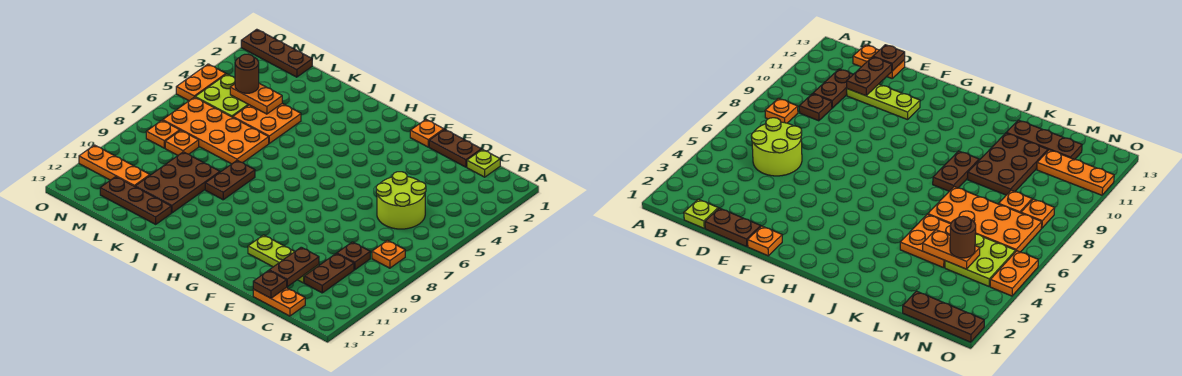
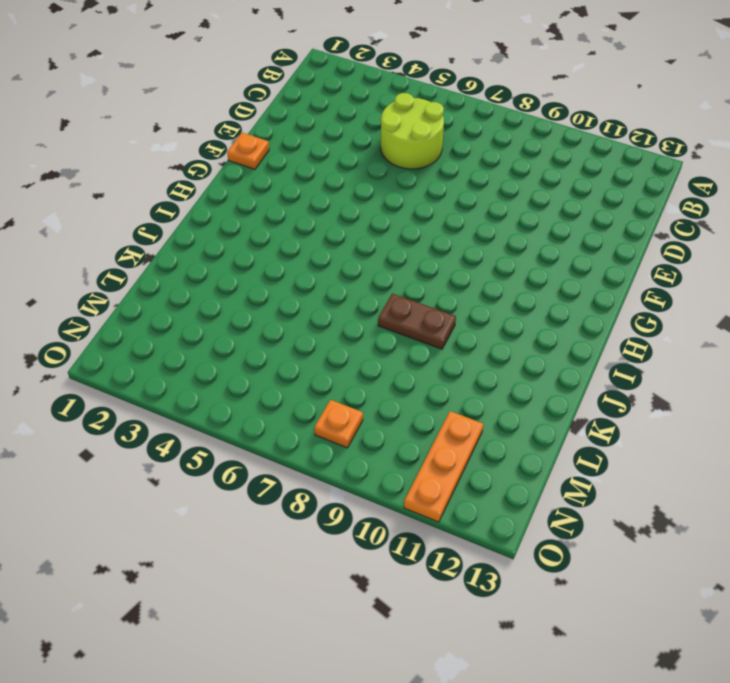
none -> orange plate B8 level 1
none -> lime plate C1 level 1
none -> brown plate C9 level 1

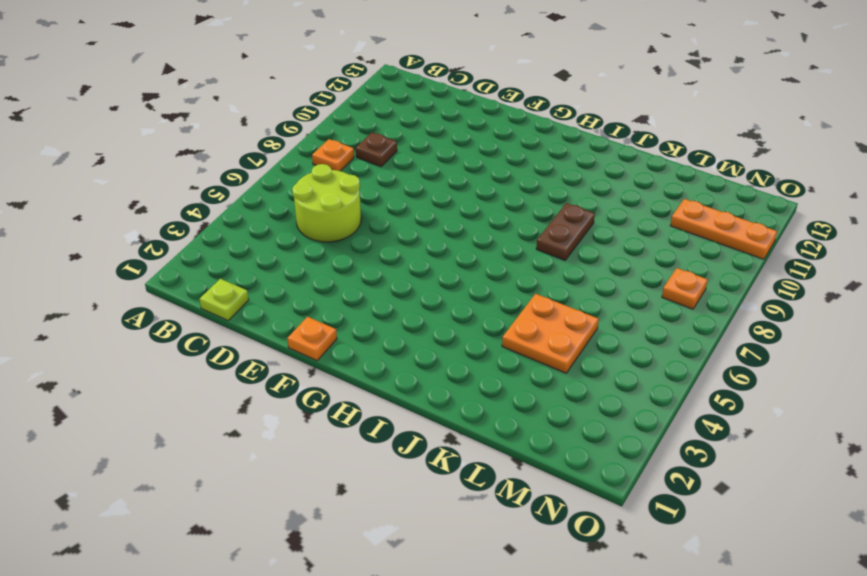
none -> brown plate C10:C11 level 1
none -> orange plate C13:D13 level 1
none -> brown plate D1:E1 level 1

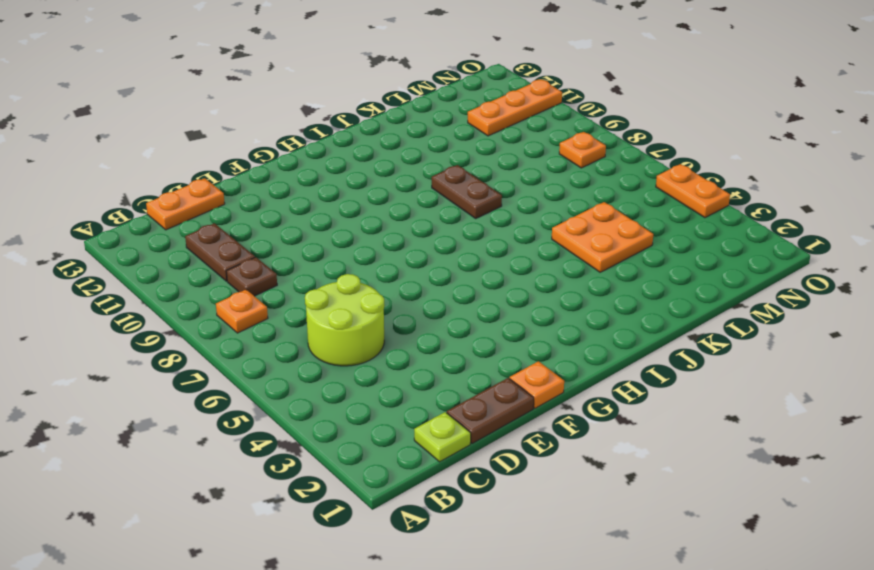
none -> lime plate D11:F11 level 1
none -> orange plate K6:N7 level 1
none -> brown plate K9:L11 level 1

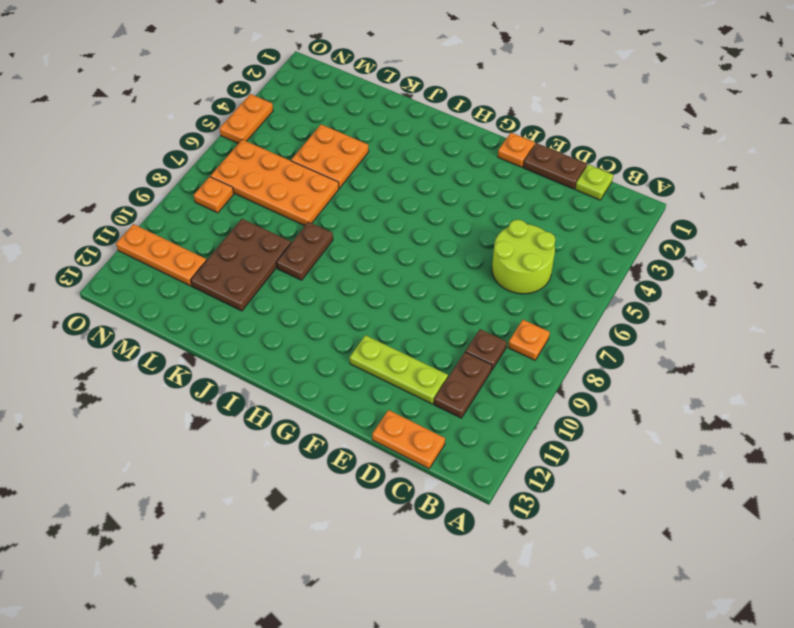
none -> brown plate K12:M12 level 1
none -> brown plate M1:O1 level 1
none -> lime plate M4:N5 level 1

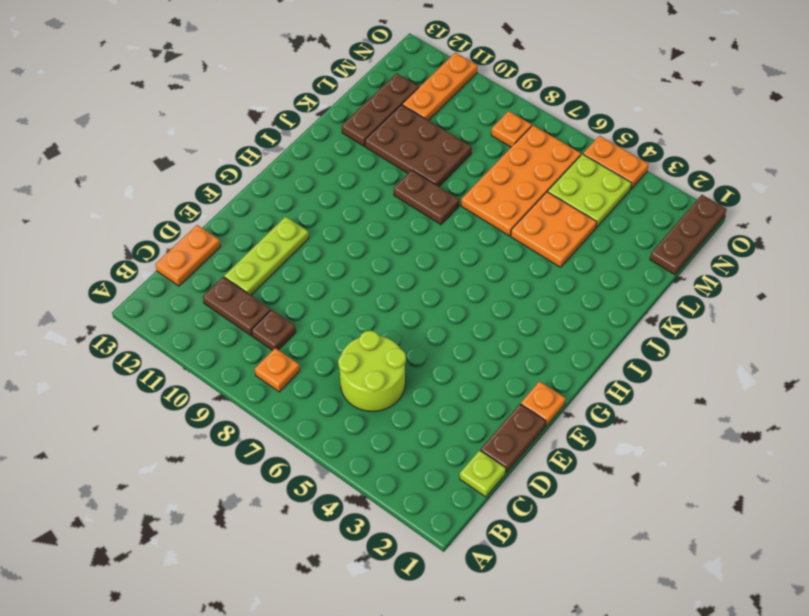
none -> orange plate M8 level 1
none -> brown plate D11:D12 level 2
none -> brown plate D13 level 2

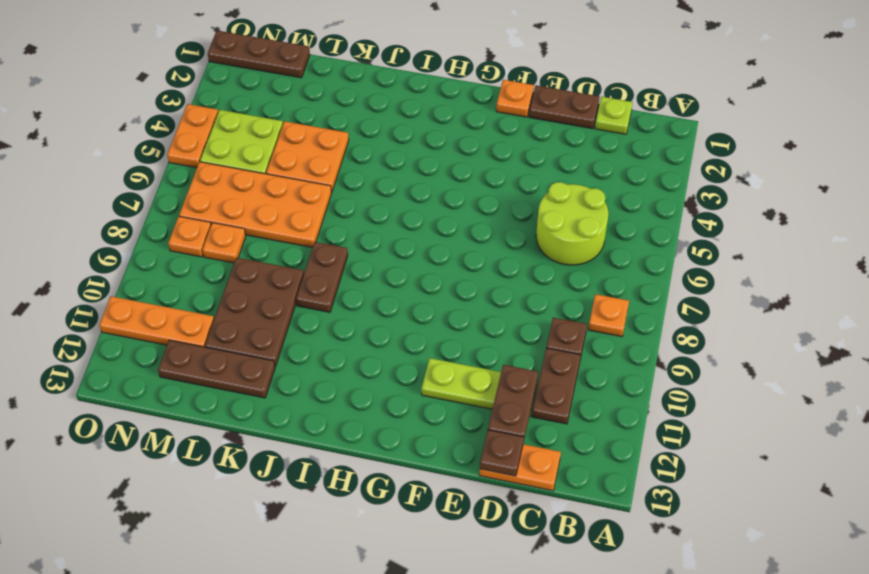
none -> orange plate L4:M4 level 2
none -> brown round brick M4 level 3

